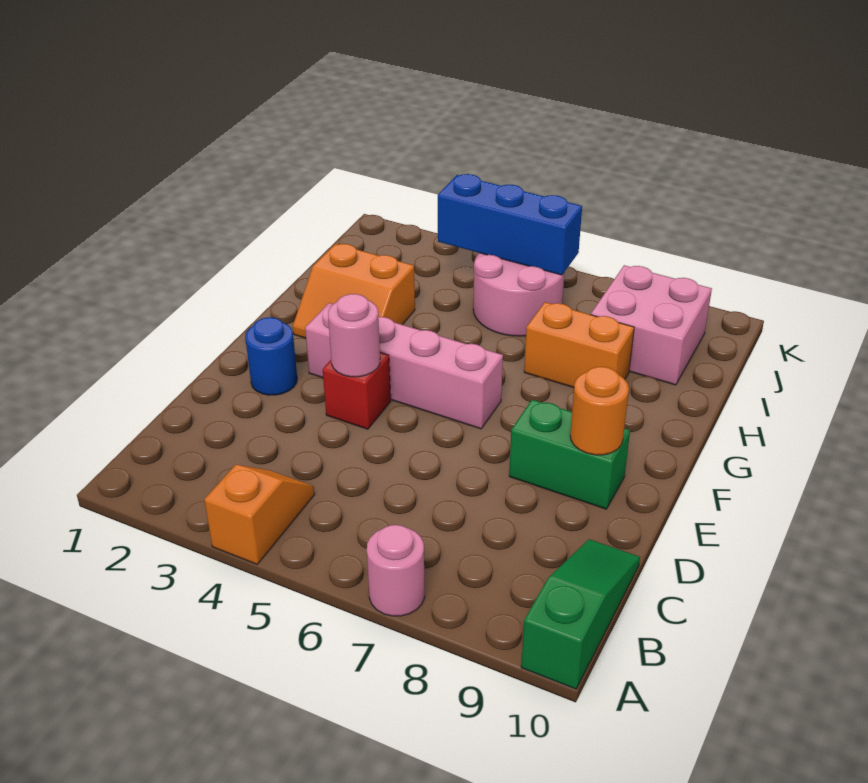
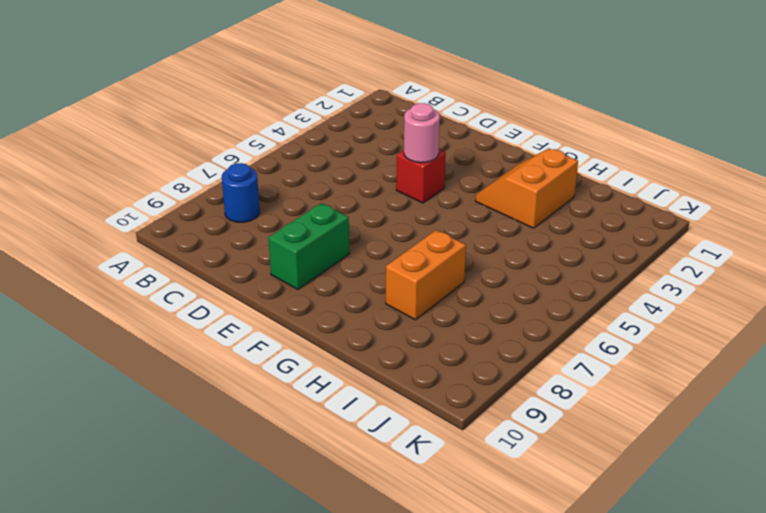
blue round brick B8 level 1 -> blue round brick E2 level 1
none -> orange slope A4:B4 level 1 top A
none -> pink round brick A7 level 1
none -> green slope A10:C10 level 1 top A

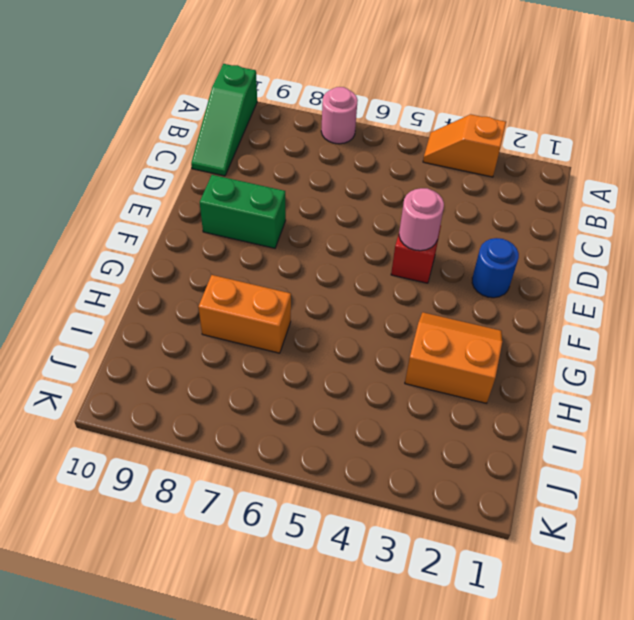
orange slope A3:A4 level 1 top 3 -> orange slope A4:B4 level 1 top A
none -> pink brick F3:F6 level 1
none -> pink round brick I5:J6 level 1
none -> pink brick I8:J9 level 1

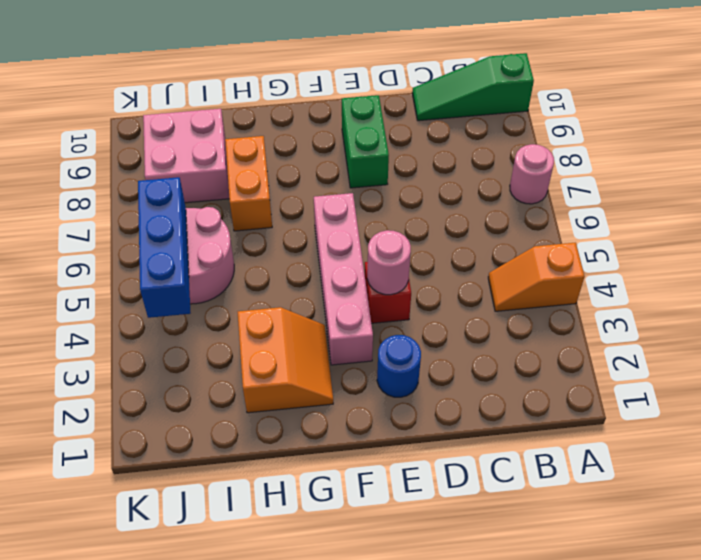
none -> orange round brick E9 level 2

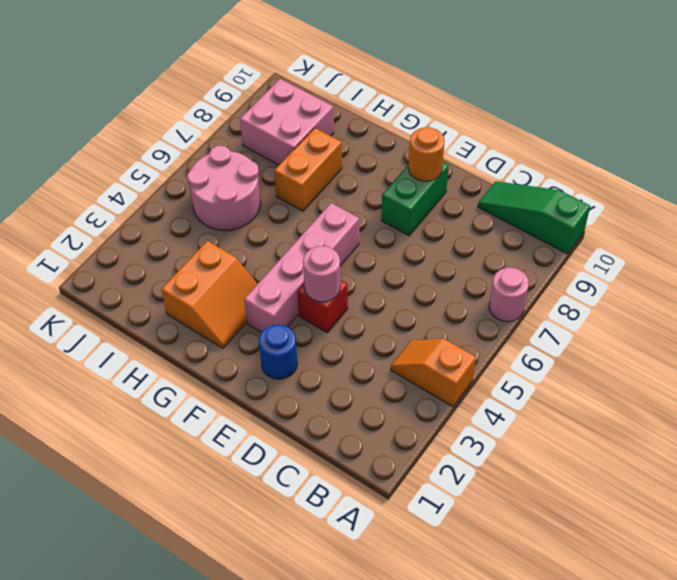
none -> blue brick J4:J6 level 2

